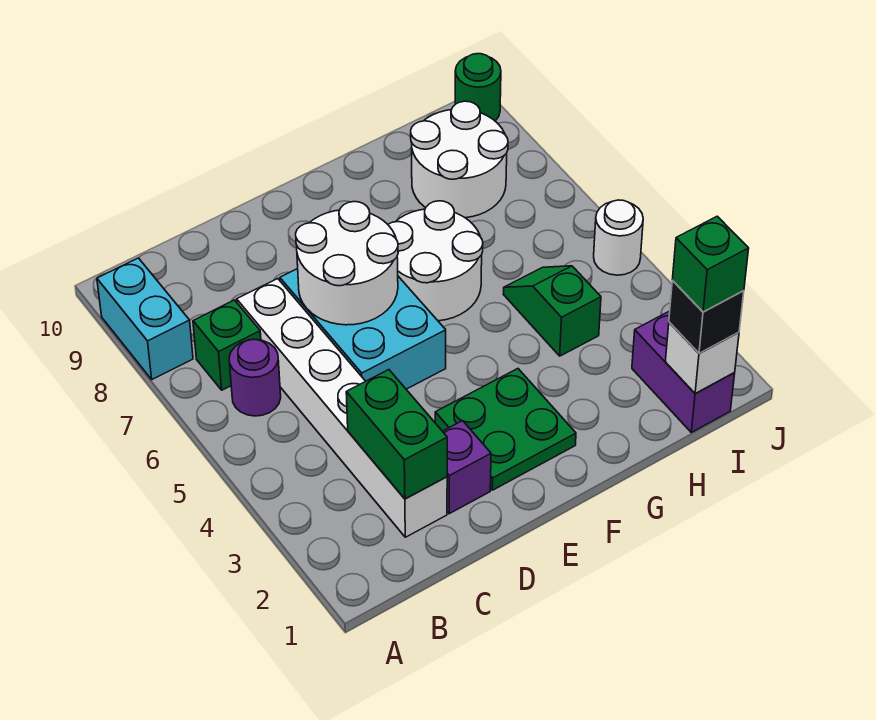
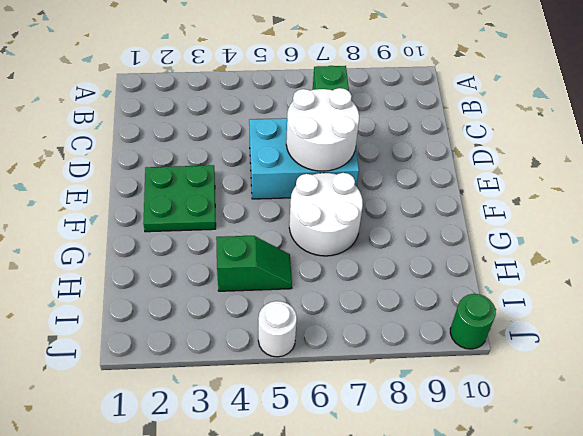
none -> cyan brick A8:A9 level 1
none -> purple round brick B6 level 1
none -> white brick C2:C7 level 1

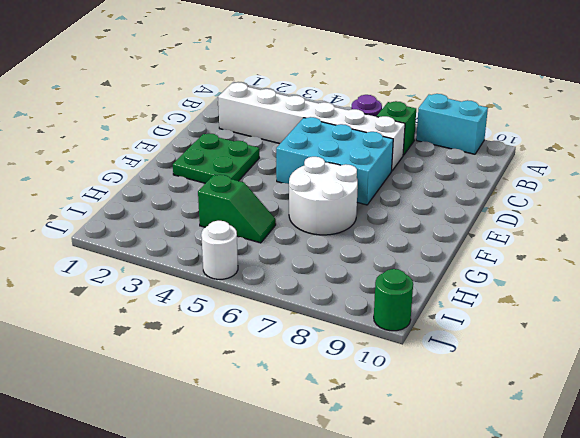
none -> purple brick D2 level 1
none -> white round brick H8:I9 level 1
none -> purple brick I1:I2 level 1

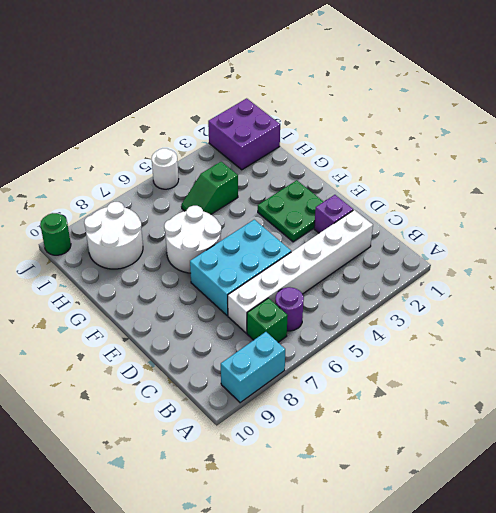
purple brick I1:J2 level 1 -> purple brick I1:I2 level 1
none -> green brick C2:C3 level 2
none -> white round brick D6:E7 level 2
none -> white brick I1 level 2

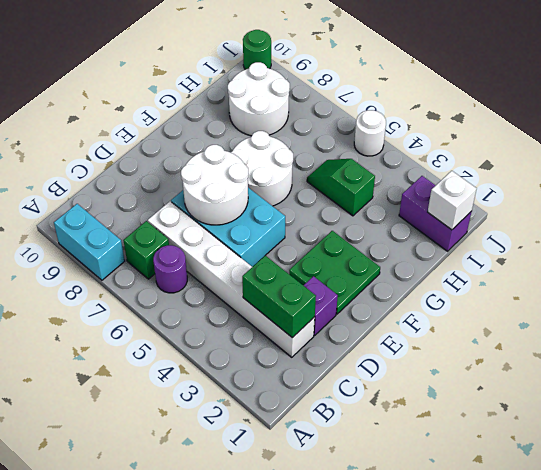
none -> black brick I1 level 3
none -> green brick I1 level 4

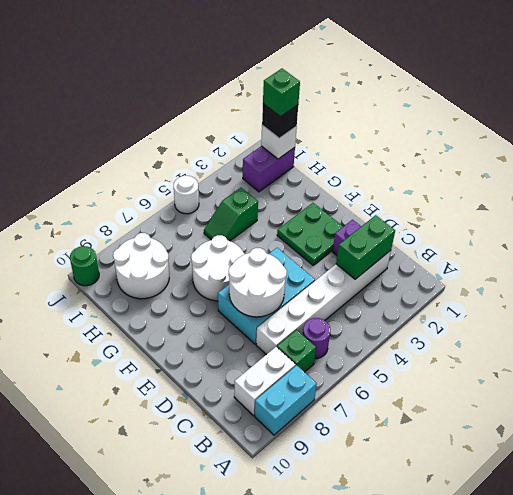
white brick B8:B9 level 1 -> none

